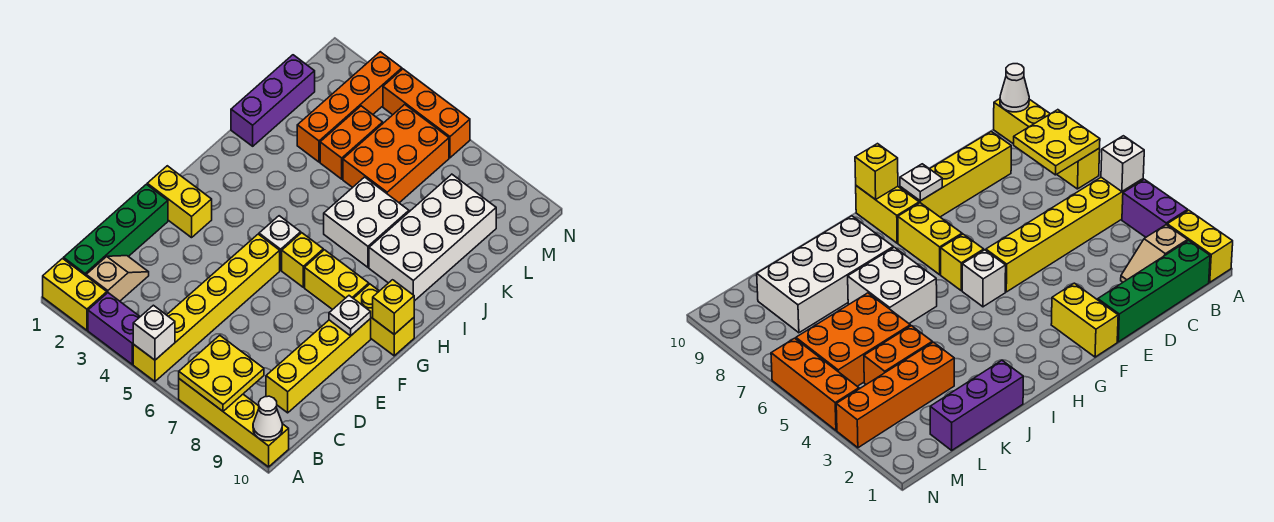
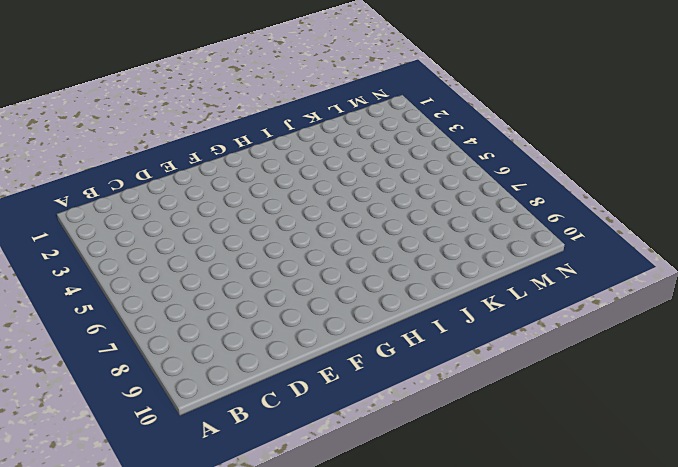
none -> yellow brick A1:A2 level 1
none -> purple brick A3:A4 level 1
none -> yellow brick A5:F5 level 1

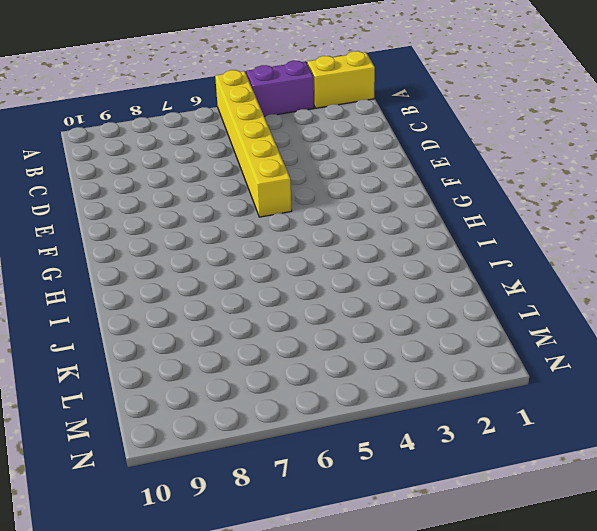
none -> yellow brick A7:A10 level 1
none -> green brick B1:E1 level 1
none -> tan slope B2:C2 level 1 top B

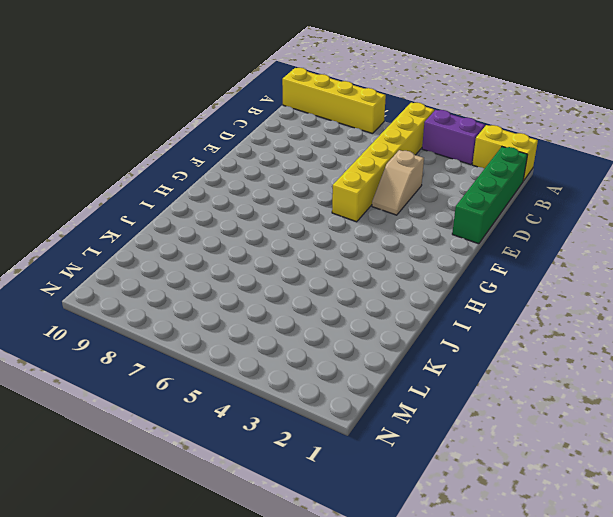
tan slope D4:E4 level 1 top D -> tan slope B2:C2 level 1 top B
none -> yellow brick C9:F9 level 1
none -> yellow brick F1:F2 level 1
none -> white brick G5 level 1

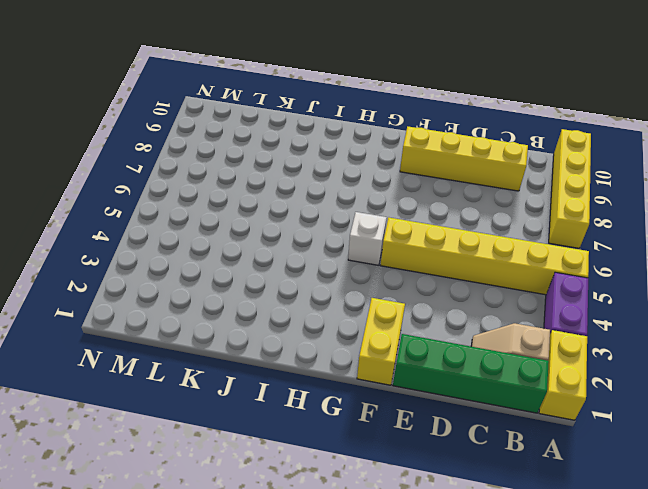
none -> yellow brick G6 level 1
none -> yellow brick G7:G8 level 1
none -> yellow brick G9:G10 level 1

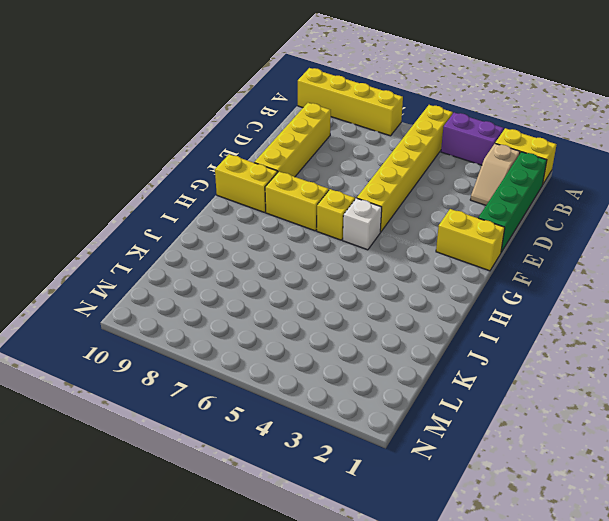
none -> white brick I6:J7 level 1
none -> white brick I8:L9 level 1
none -> purple brick J1:L1 level 1

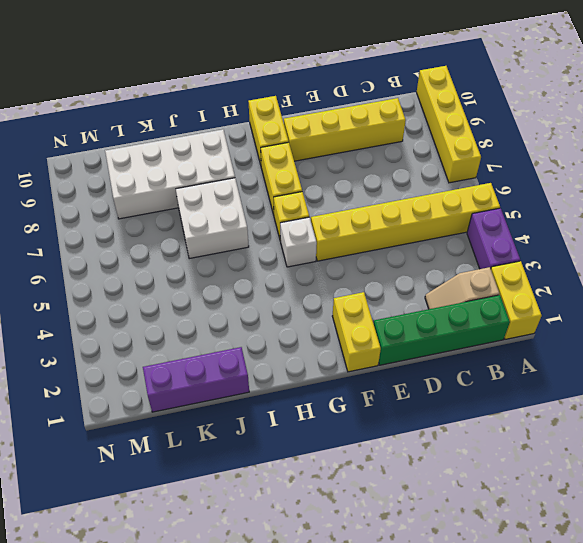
none -> orange brick K3:N3 level 1
none -> orange brick K4:L4 level 1
none -> orange brick K5:M6 level 1

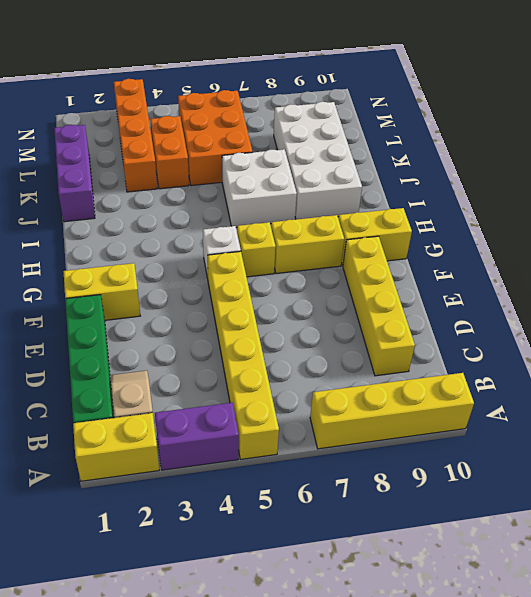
none -> orange brick N4:N6 level 1
none -> white brick A5 level 2
none -> yellow plate A7:B8 level 2

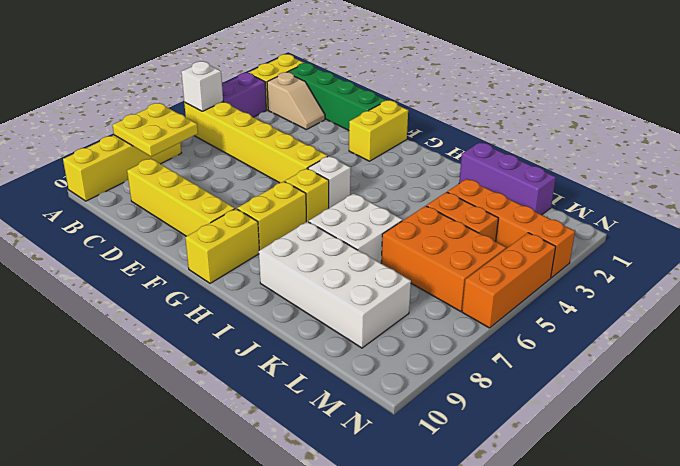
none -> white cone A10 level 2
none -> white plate F9 level 2
none -> yellow brick G10 level 2

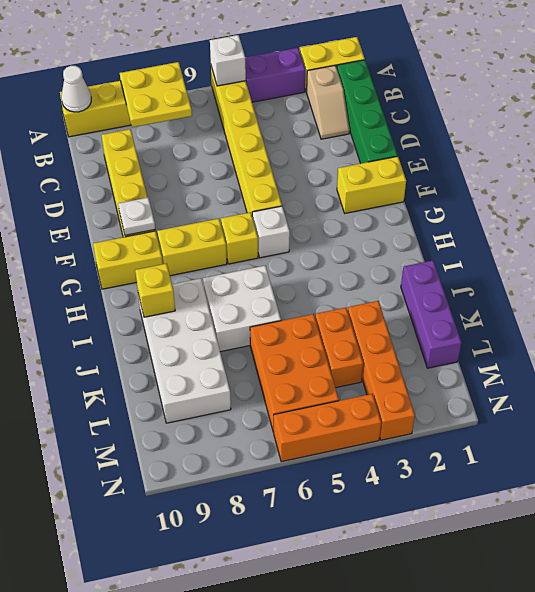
yellow brick I9 level 2 -> yellow brick G10 level 2

